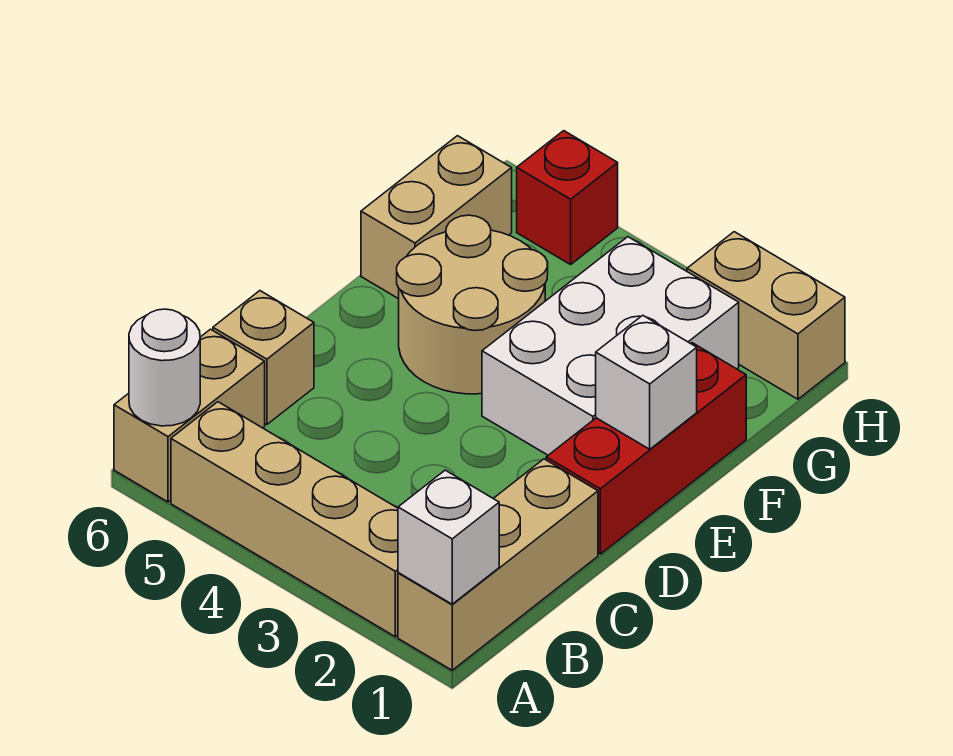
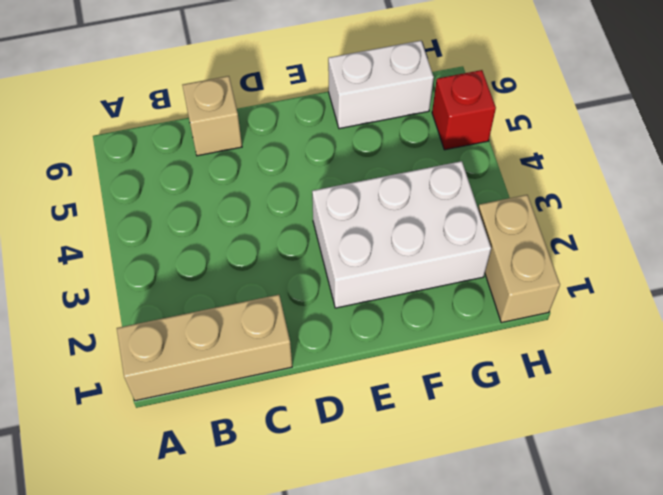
white brick F6:G6 level 1 -> tan brick F6:G6 level 1
none -> tan brick A2:A5 level 1
none -> tan brick A6:B6 level 1
none -> red brick D1:F1 level 1

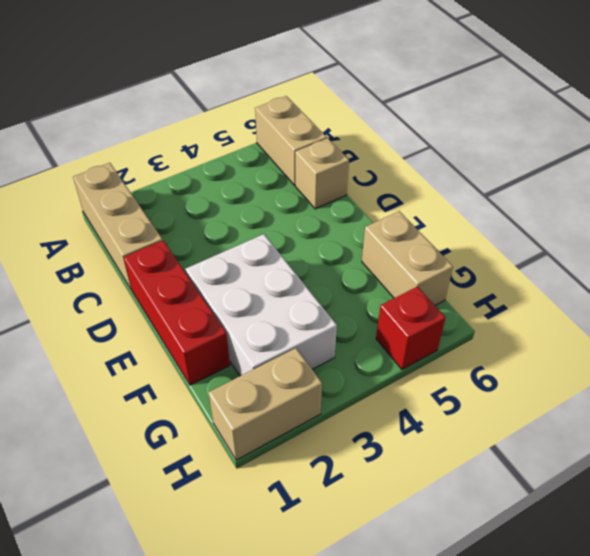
none -> tan brick A2:A5 level 1
none -> tan round brick E4:F5 level 1
none -> white brick A1 level 2

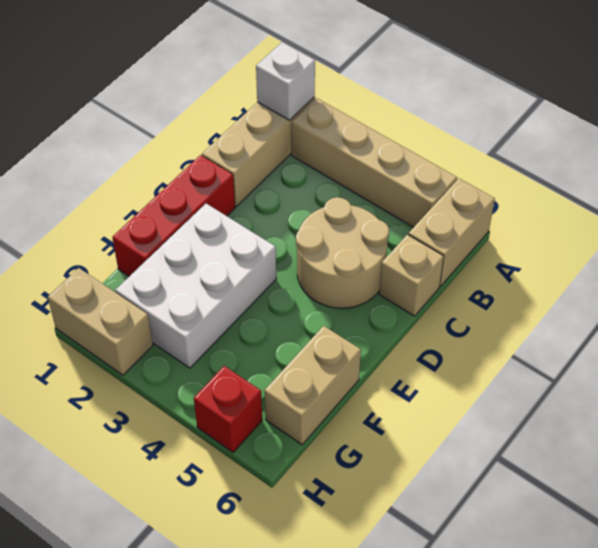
tan round brick C4:D5 level 1 -> tan round brick E4:F5 level 1
none -> white round brick A6 level 2
none -> white brick E1 level 2

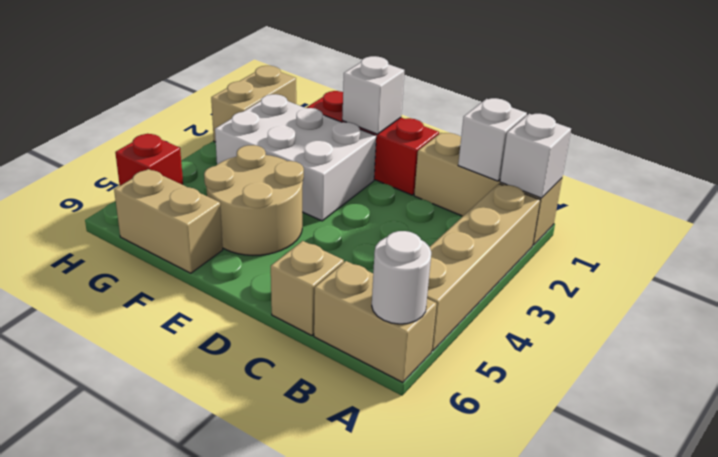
white brick B1 level 2 -> none

